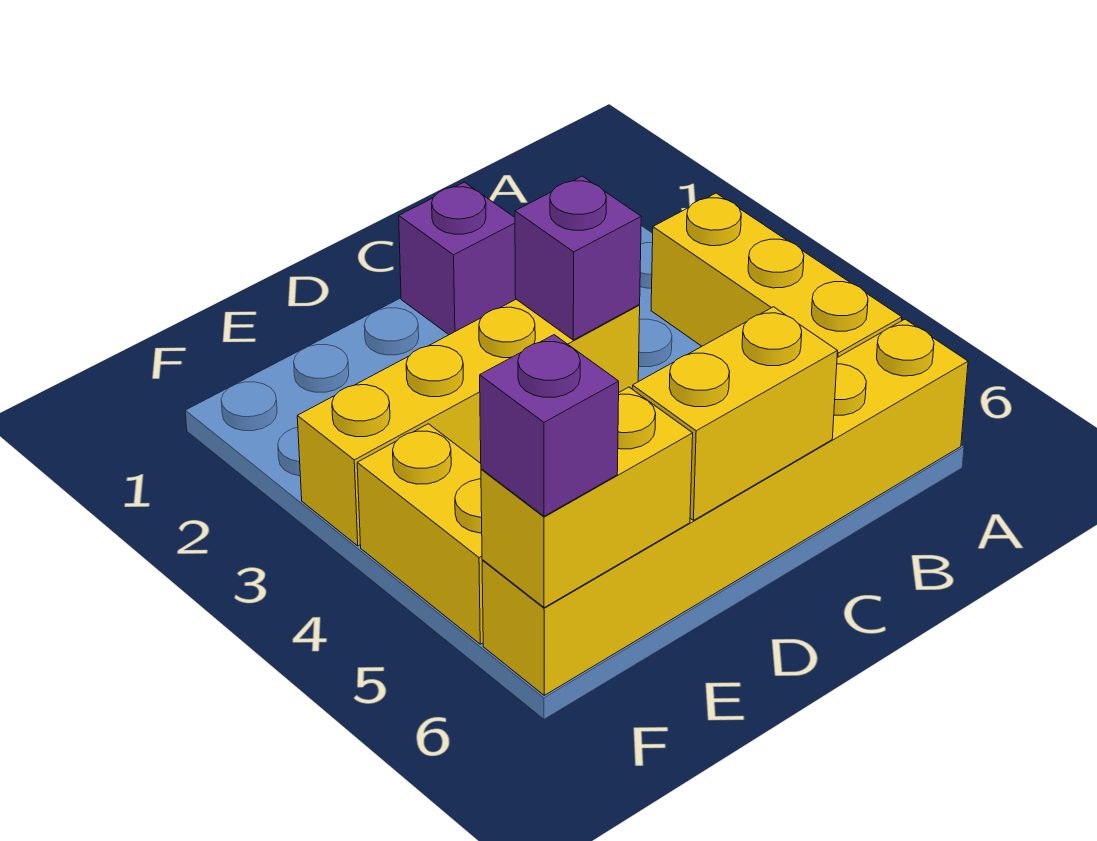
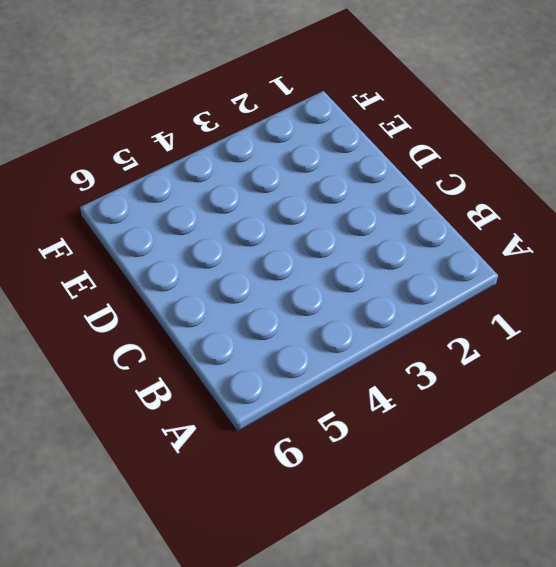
none -> yellow brick A3:A5 level 1
none -> yellow brick A6:F6 level 1

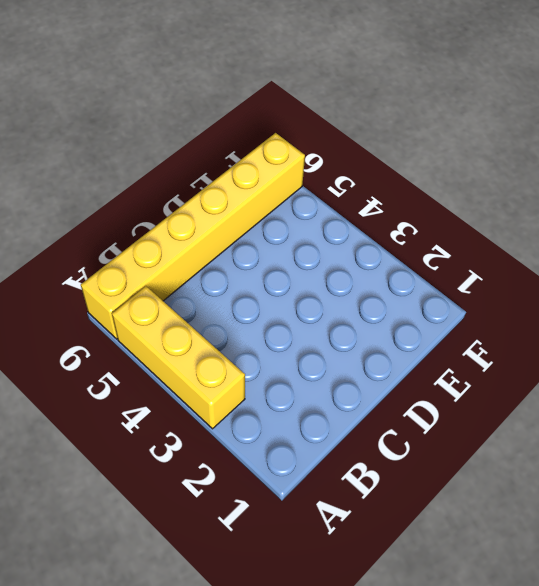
none -> purple brick C1 level 1
none -> yellow brick C3:F3 level 1

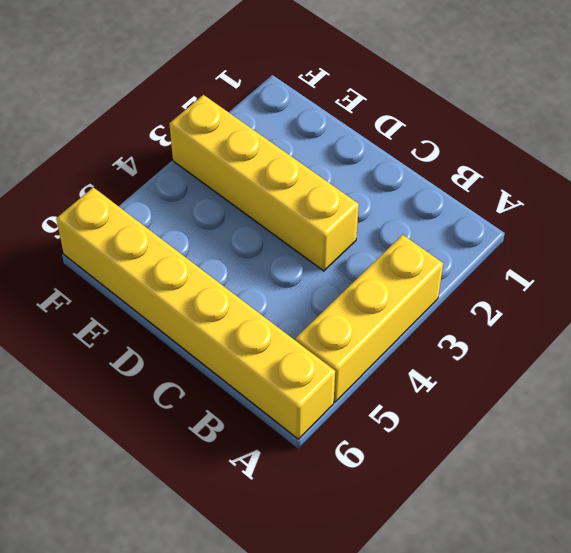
none -> purple brick C1 level 1
none -> yellow brick F4:F5 level 1

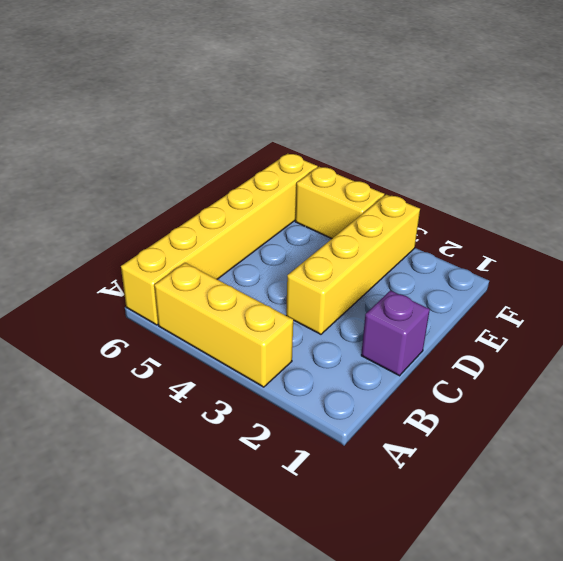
none -> purple brick C3 level 2
none -> yellow brick C6:D6 level 2

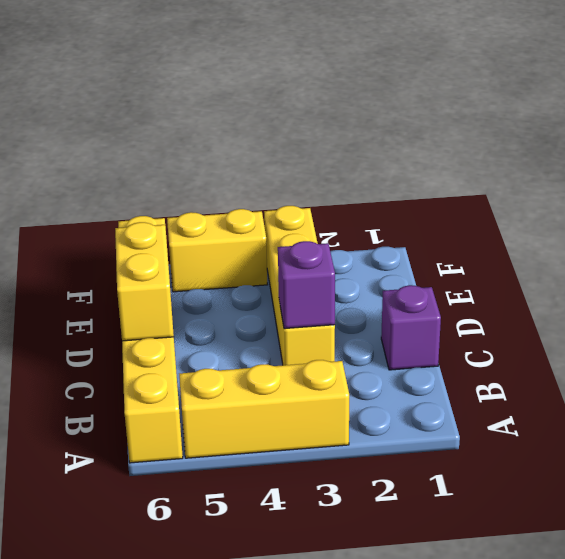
none -> yellow brick E6:F6 level 2
none -> purple brick F6 level 3

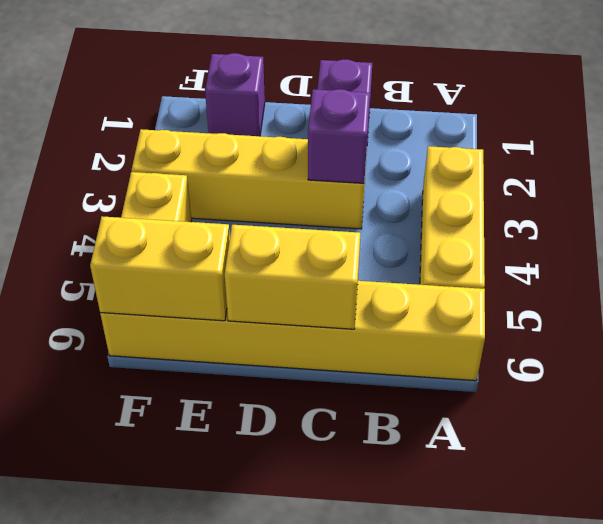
purple brick E1 level 1 -> purple brick F6 level 3

